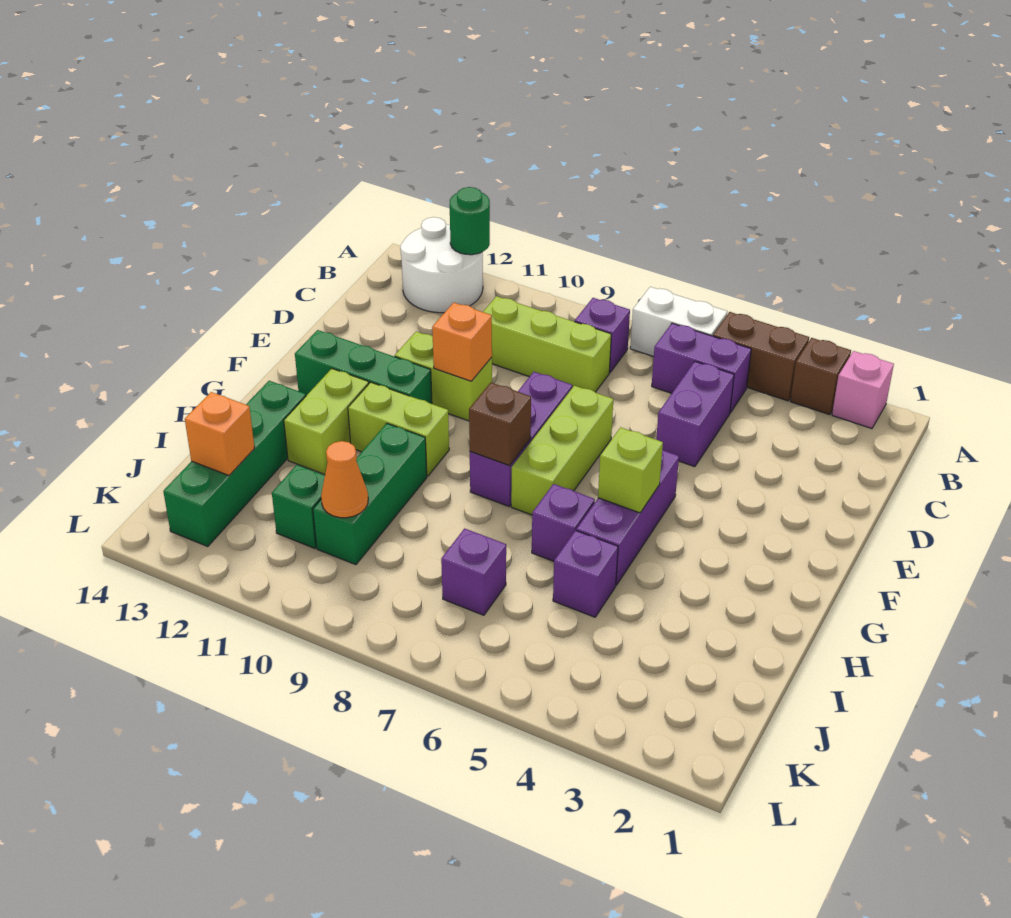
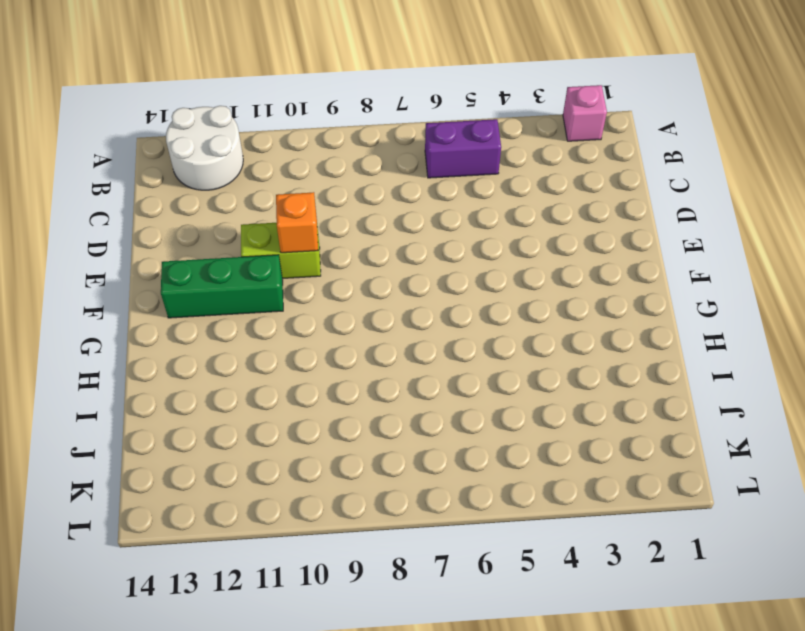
none -> brown brick A3 level 1
none -> brown brick A4:A5 level 1
none -> white brick A6:A7 level 1

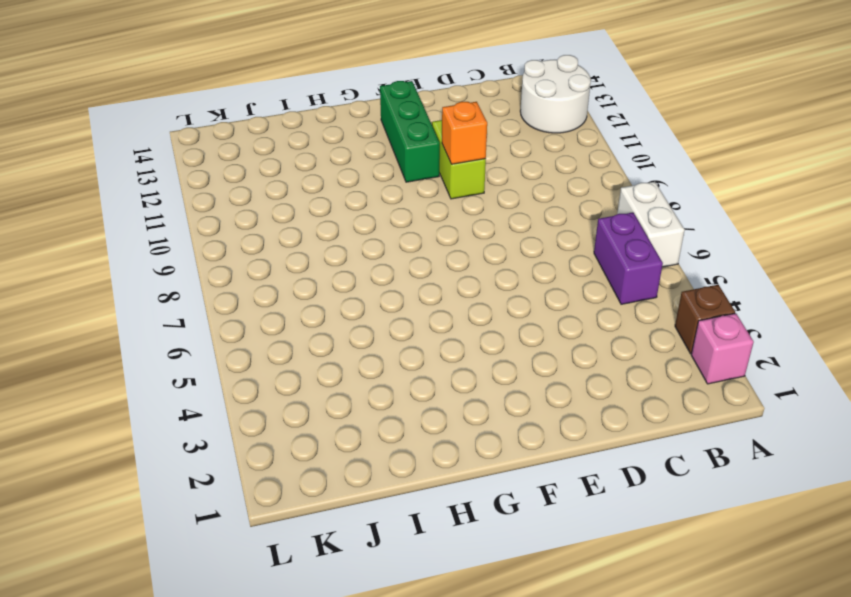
none -> brown brick A4:A5 level 1
none -> purple brick B8 level 1
none -> purple brick C5:D5 level 1

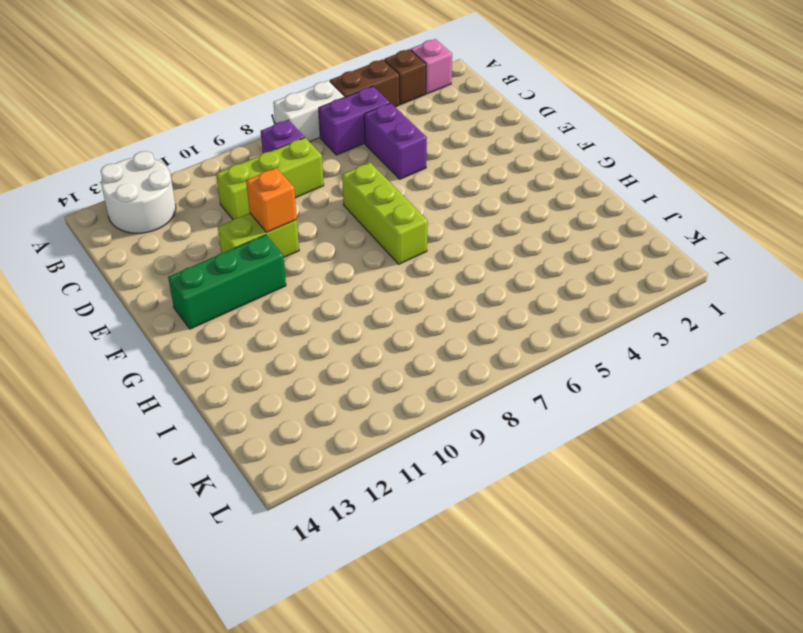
none -> purple brick E8:G8 level 1
none -> purple brick F5:H5 level 1
none -> lime brick G10:G11 level 1

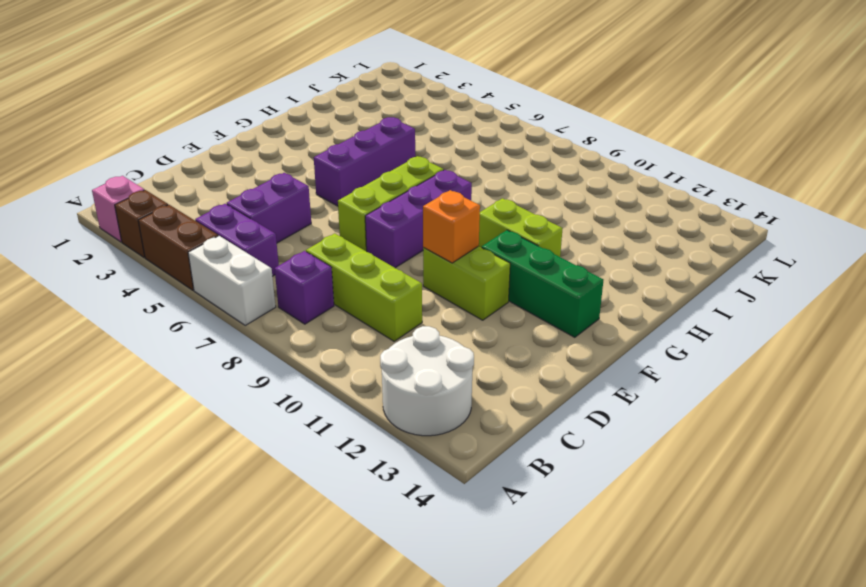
none -> lime brick G12:H12 level 1
none -> purple brick H6 level 1
none -> green brick H10:J10 level 1

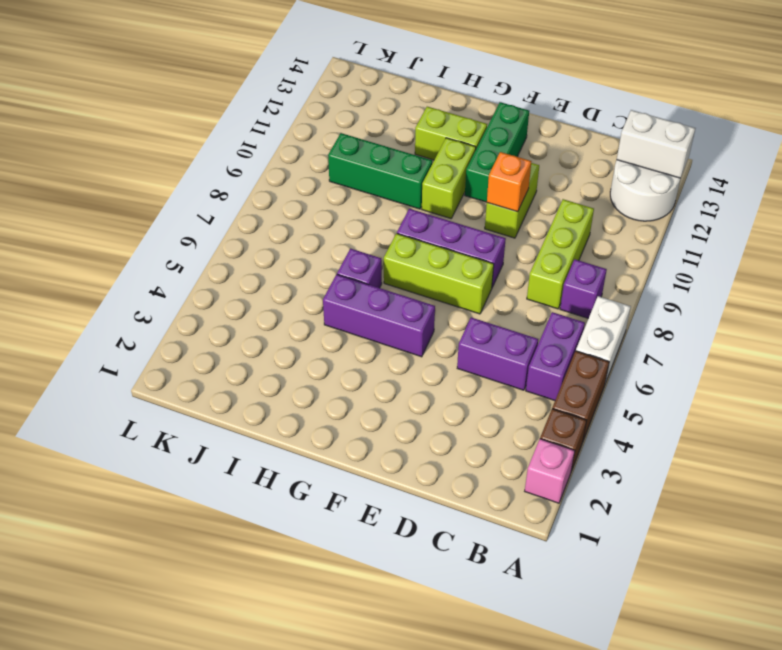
white brick A13:B13 level 2 -> none
none -> green brick H13:K13 level 1
none -> purple brick I5 level 1
none -> purple brick J7 level 1

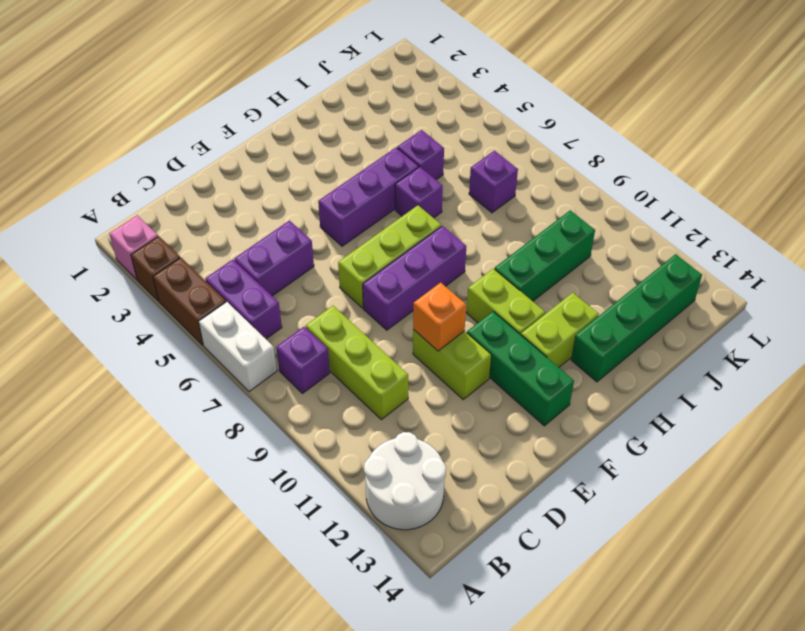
none -> green brick J11 level 1
none -> green round brick A12 level 2
none -> lime brick G5 level 2

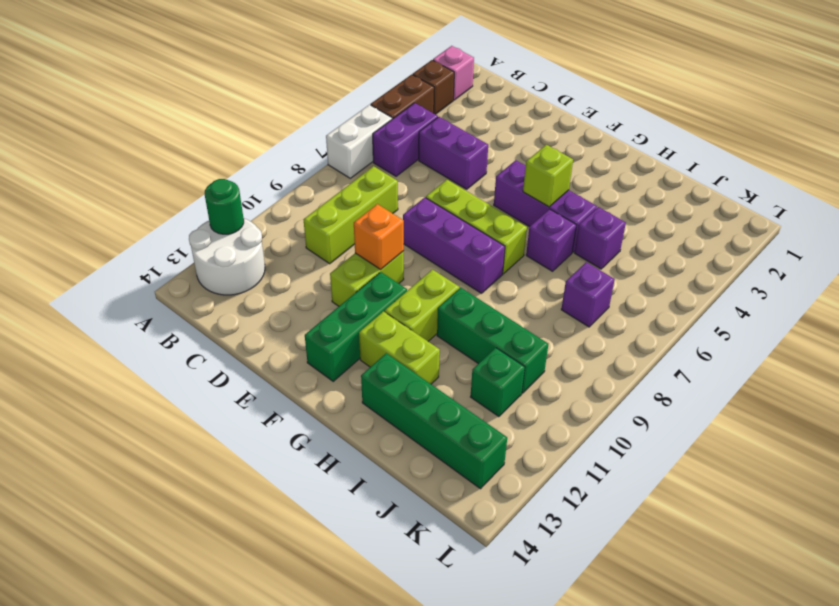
none -> purple brick B8 level 1
none -> brown brick G8 level 2
none -> orange cone J10 level 2

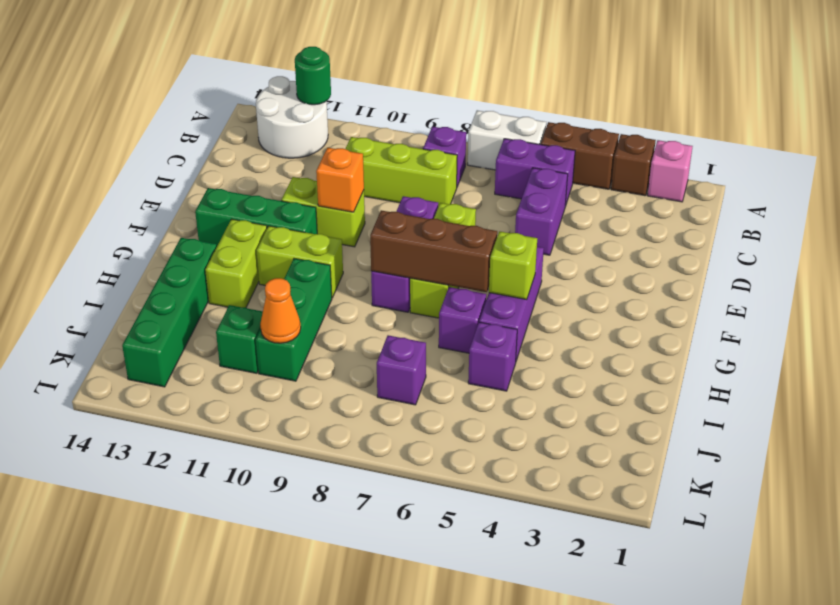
brown brick G6:G8 level 2 -> brown brick G8 level 2
none -> orange brick J13 level 2

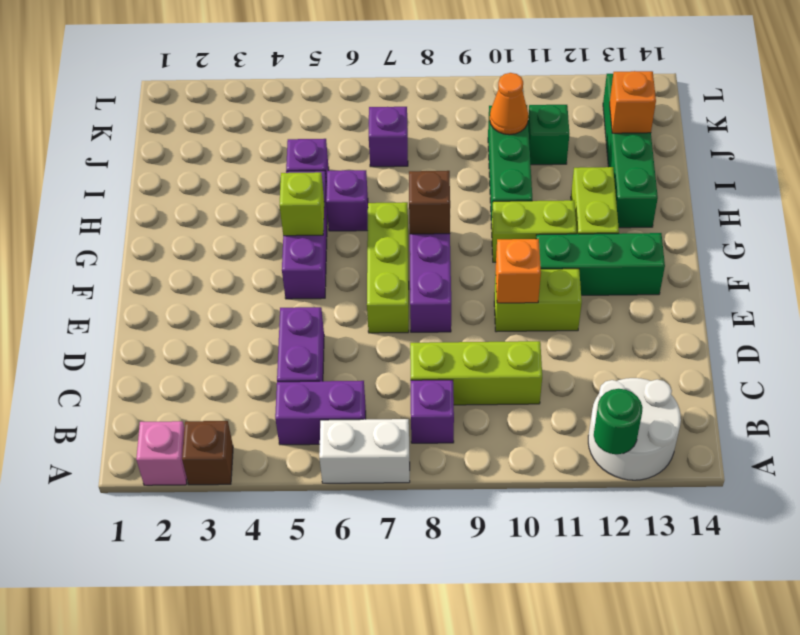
none -> brown brick A4:A5 level 1

